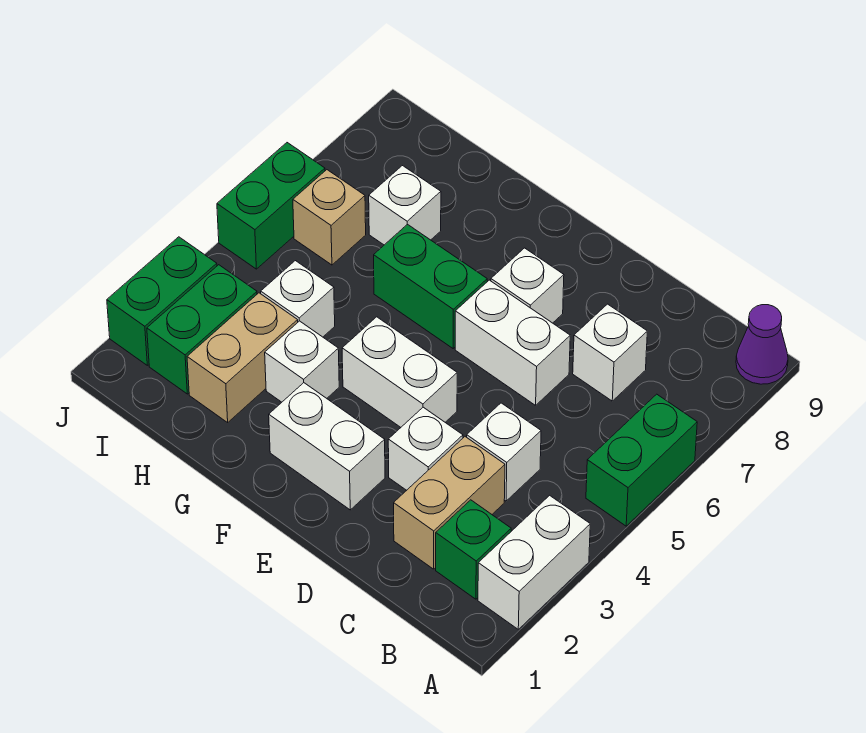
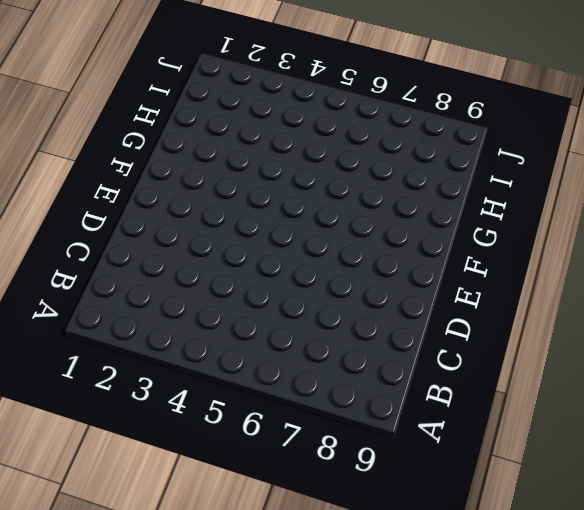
none -> white brick A2:A3 level 1
none -> green brick A5:A6 level 1
none -> purple cone A9 level 1

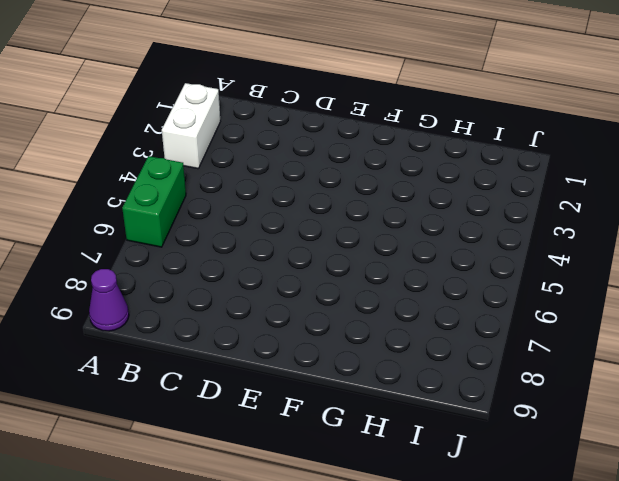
none -> green brick B2 level 1
none -> tan brick C2:C3 level 1
none -> white brick C4 level 1

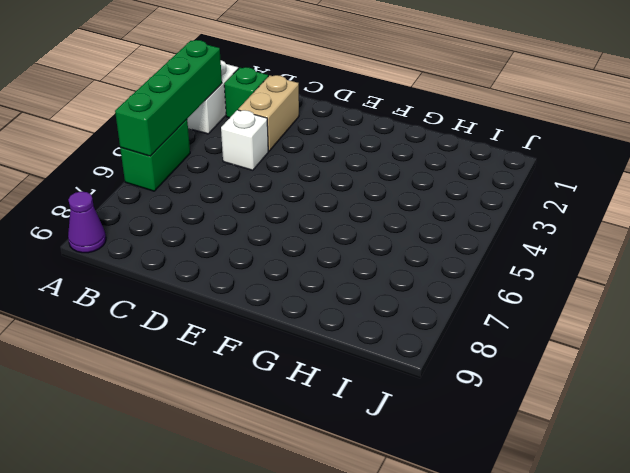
green brick A3:A6 level 2 -> none
none -> white brick C7 level 1
none -> white brick D3 level 1
none -> white brick D6:E6 level 1

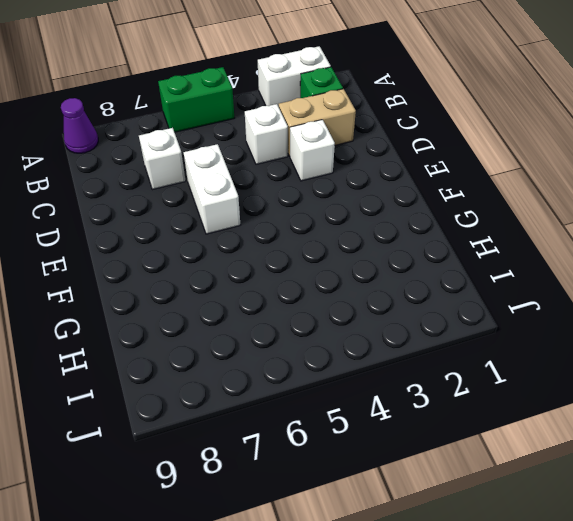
none -> white brick E2:F2 level 1
none -> white brick E4:F4 level 1
none -> white brick E7 level 1

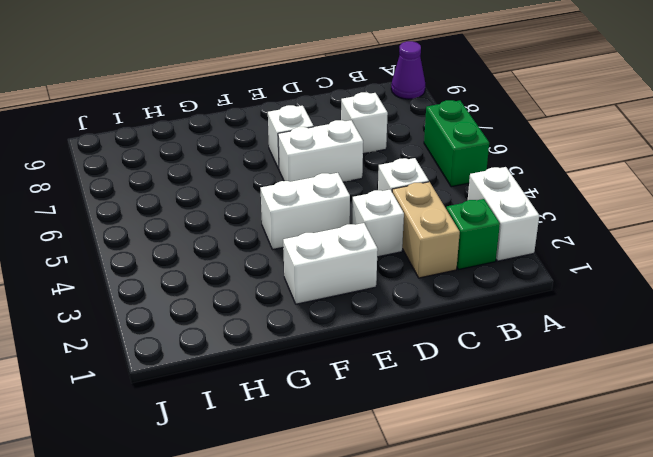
none -> green brick F6:G6 level 1
none -> white brick G3 level 1
none -> tan brick H2:H3 level 1

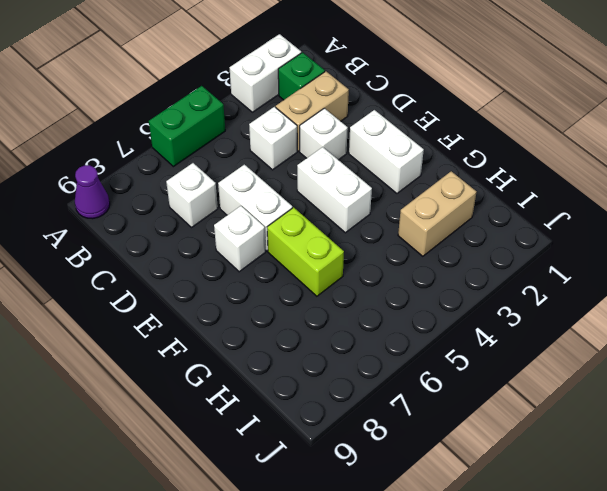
lime brick F6:G6 level 1 -> green brick F6:G6 level 1
none -> white brick G3 level 1
none -> white brick H4 level 1
none -> white brick H7 level 1

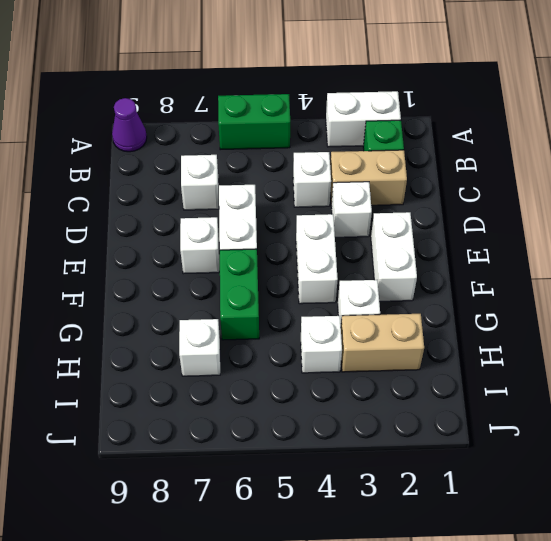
none -> green brick I2:I3 level 1
none -> tan brick I6 level 1
none -> green brick J2:J3 level 1

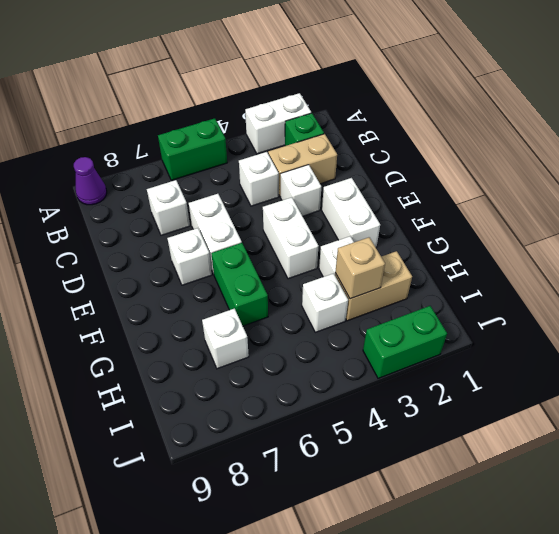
tan brick H3 level 2 -> tan brick I6 level 1
none -> green brick I2:I3 level 1
none -> green brick J5:J6 level 1

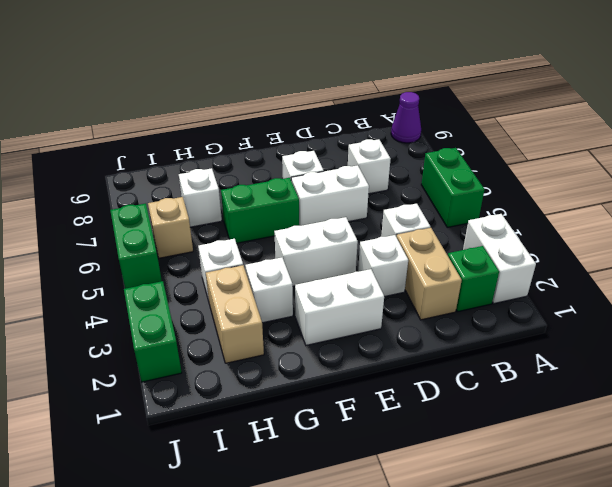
none -> green brick I2:I3 level 1

